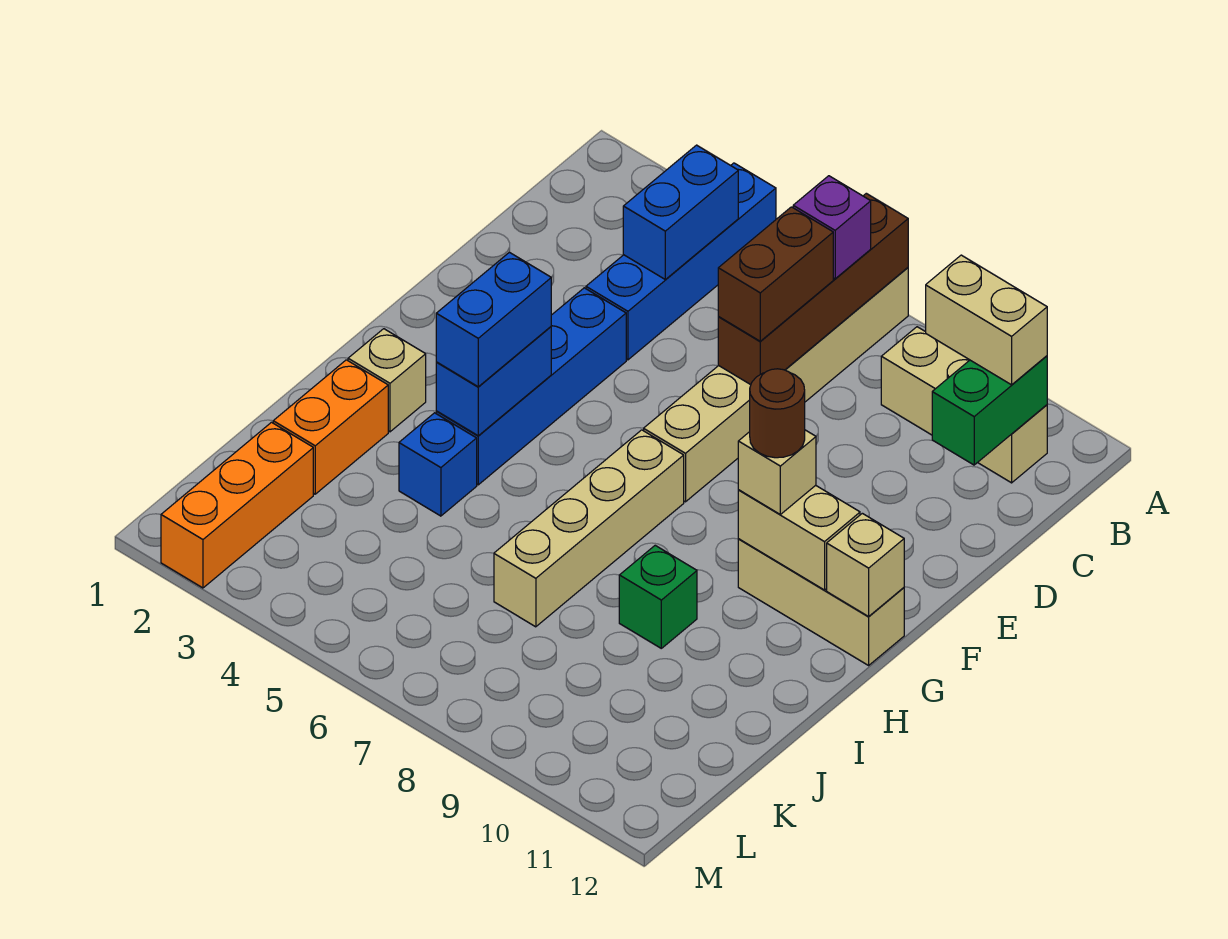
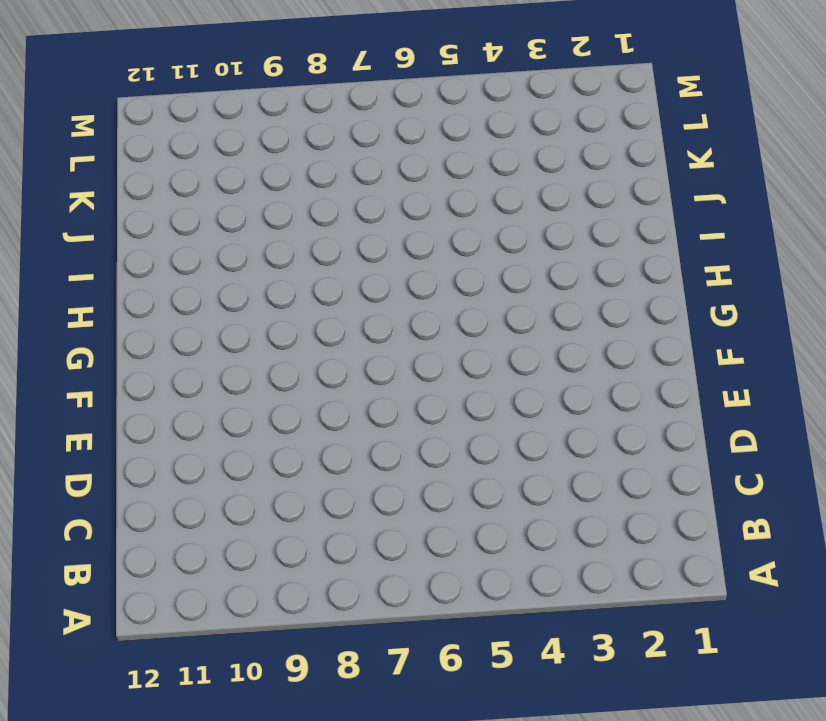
none -> blue brick A4:D4 level 1
none -> tan brick A7:F7 level 1
none -> tan brick B9:B11 level 1

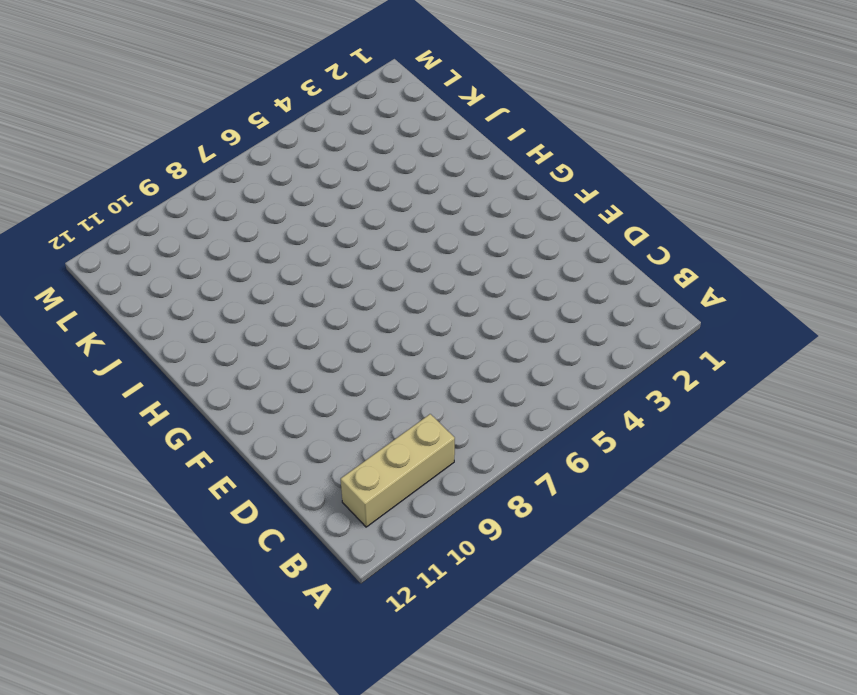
none -> blue brick A4:D4 level 1
none -> tan brick A7:F7 level 1
none -> blue brick E4:H4 level 1

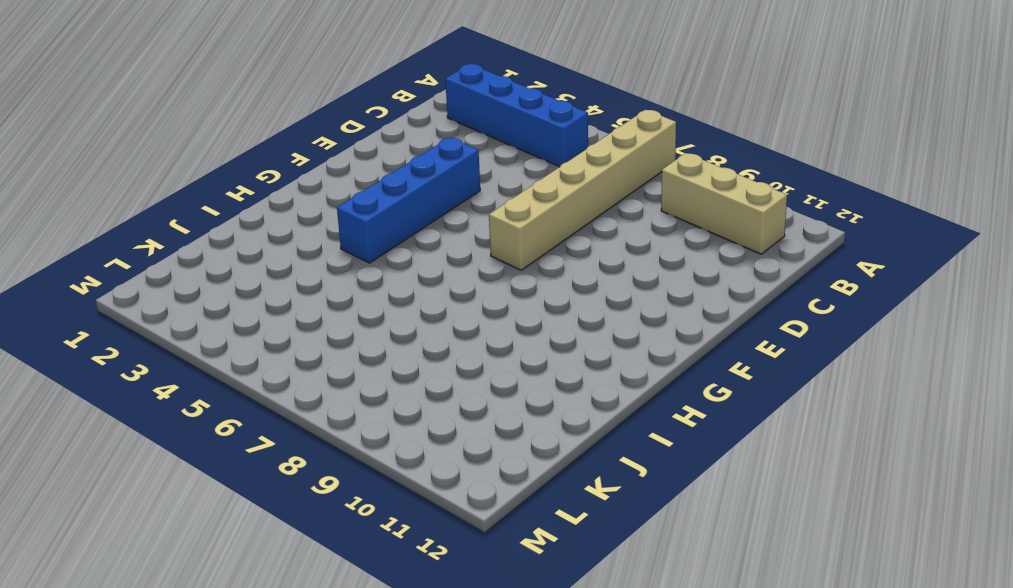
blue brick B2:B5 level 1 -> blue brick A4:D4 level 1
none -> tan brick G7:J7 level 1
none -> tan brick G10:G12 level 1
none -> tan brick H2 level 1

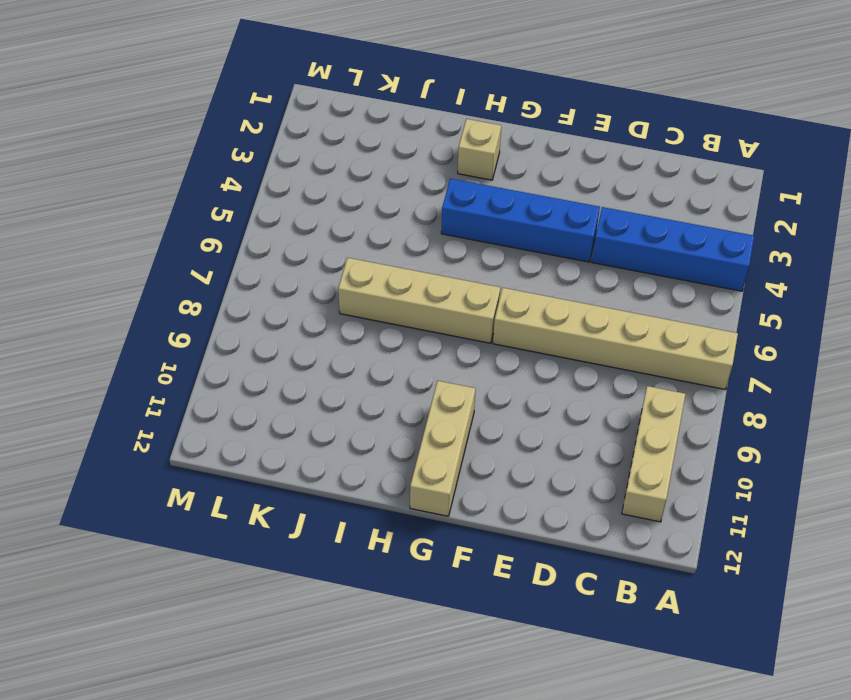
none -> orange brick I2:J2 level 1
none -> blue brick I4 level 1
none -> green brick I9 level 1

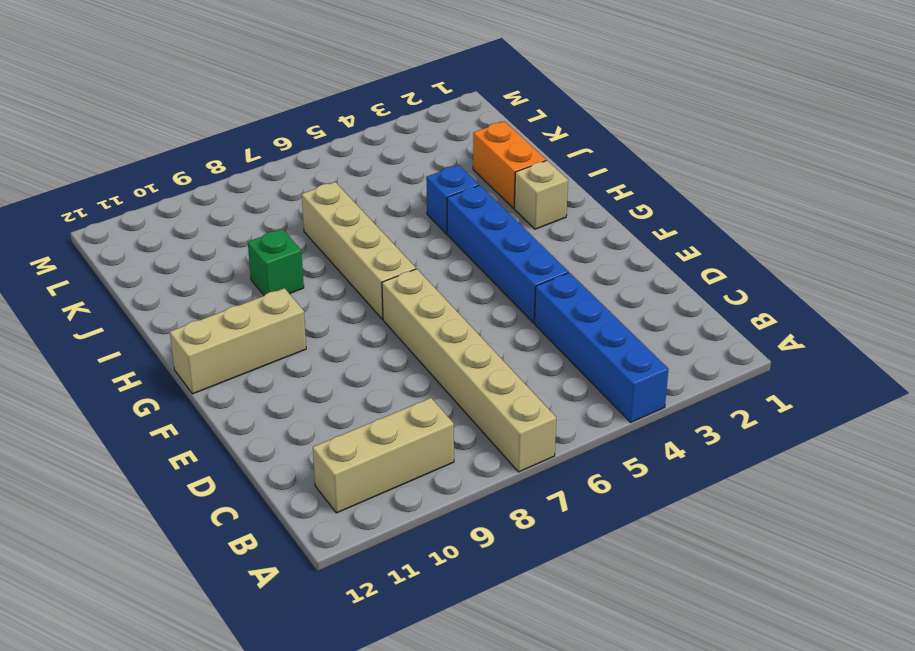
none -> orange brick K2:M2 level 1
none -> brown brick A7:D7 level 2
none -> blue brick B4:C4 level 2

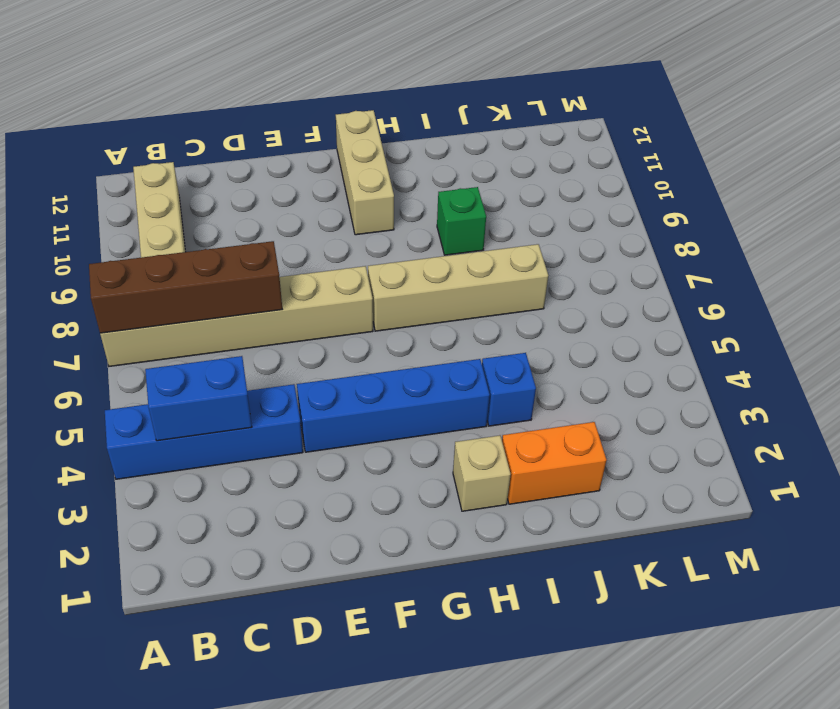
none -> orange brick K2:M2 level 1
none -> green brick B11:C11 level 2
none -> blue brick G4:H4 level 2

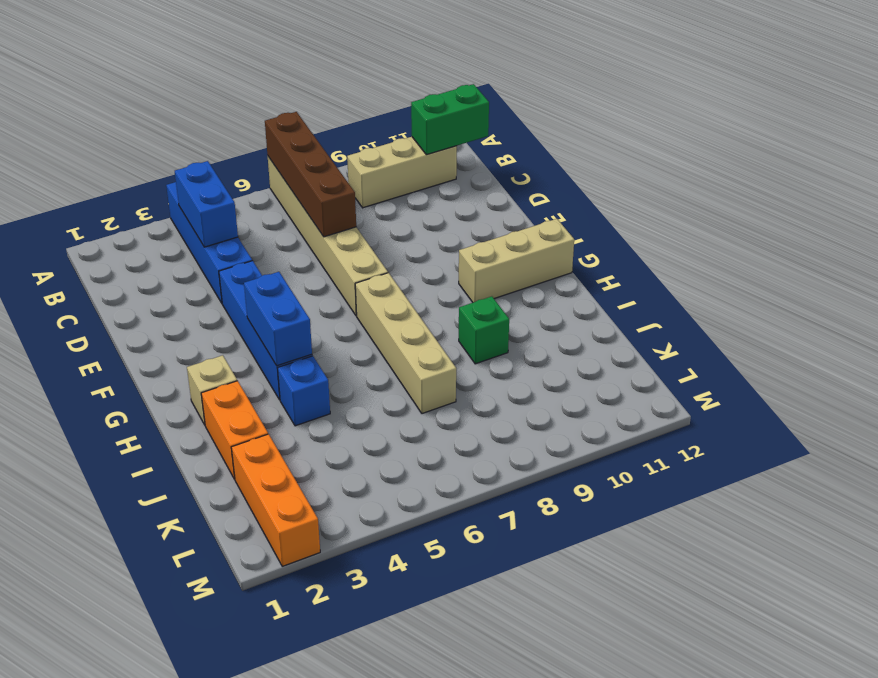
green brick B11:B12 level 2 -> green brick B11:C11 level 2
none -> tan brick G10:G11 level 2
none -> tan brick G12 level 2
none -> purple brick B7 level 3

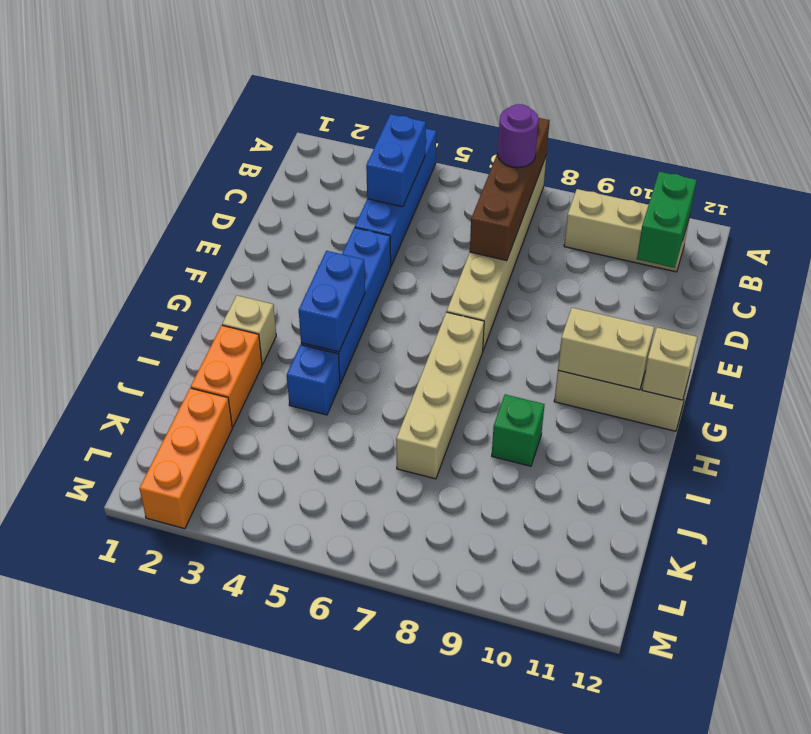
purple round brick B7 level 3 -> purple brick B7 level 3
none -> tan brick B10:B11 level 3
none -> brown brick C7:D7 level 3
none -> blue brick G4:H4 level 3

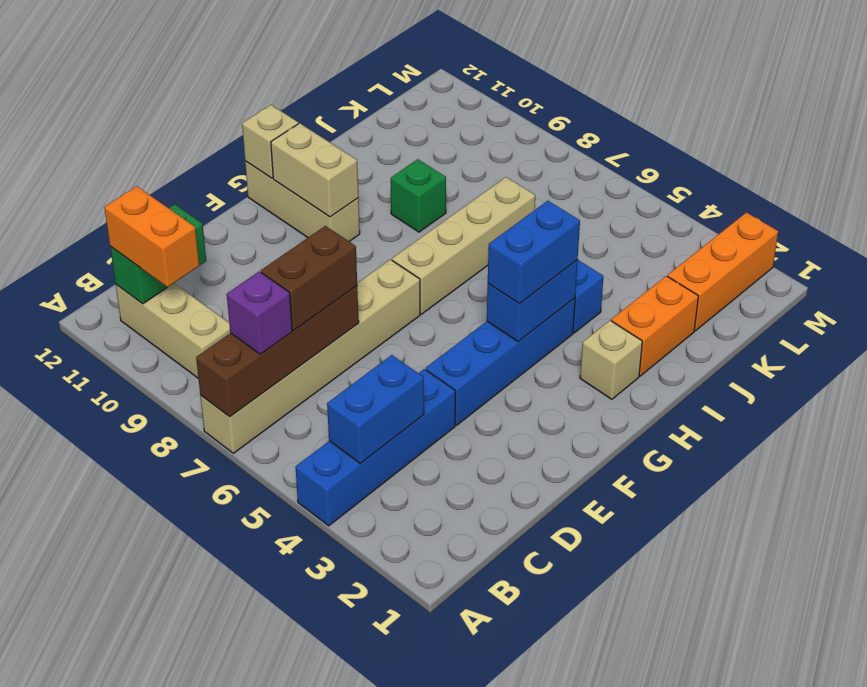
orange brick B10:B11 level 3 -> tan brick B10:B11 level 3
none -> tan brick G10 level 3
none -> brown round brick G10 level 4

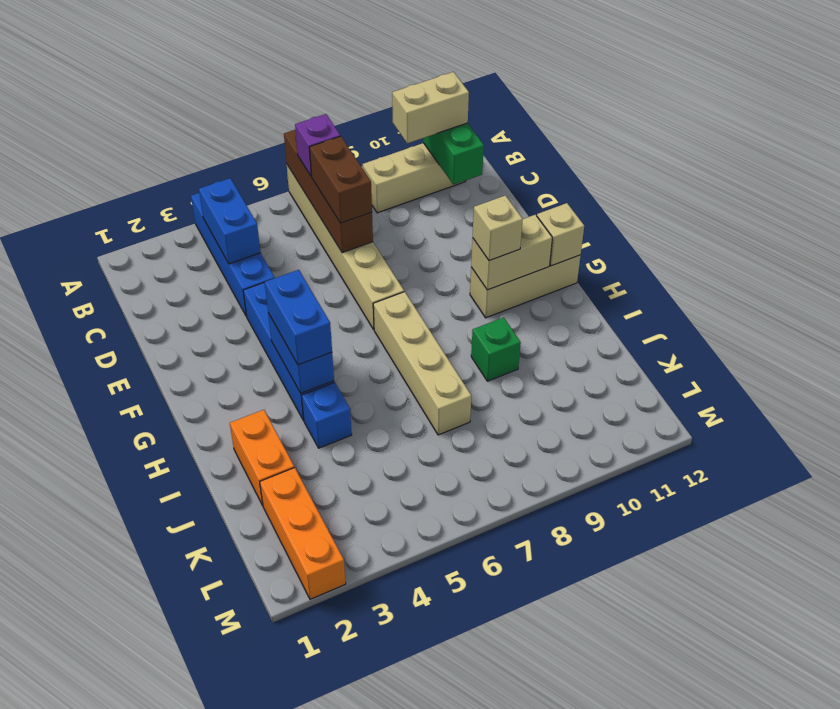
none -> tan brick H2 level 1
none -> brown round brick G10 level 4

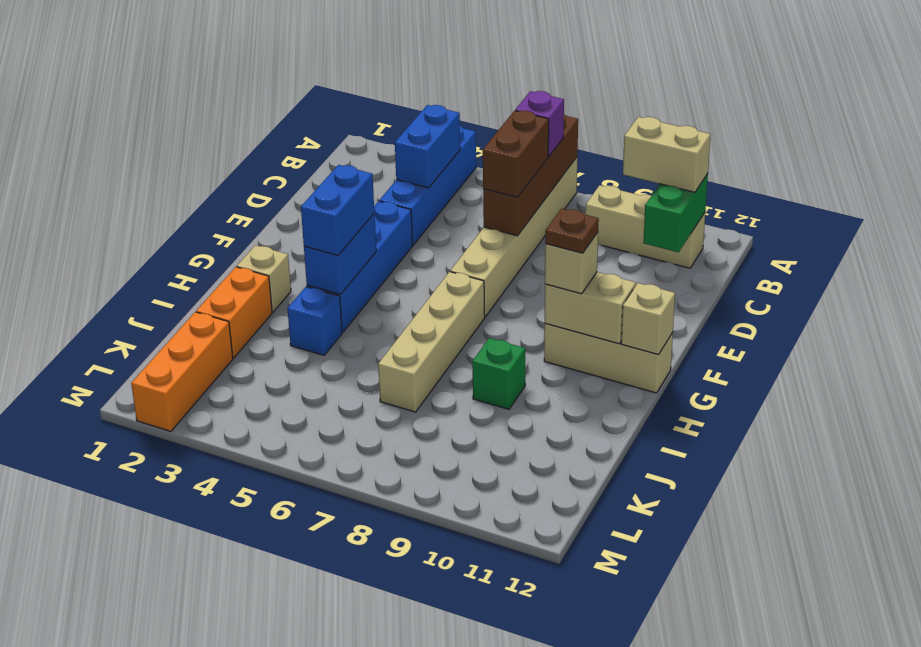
brown plate G10 level 4 -> brown round brick G10 level 4

